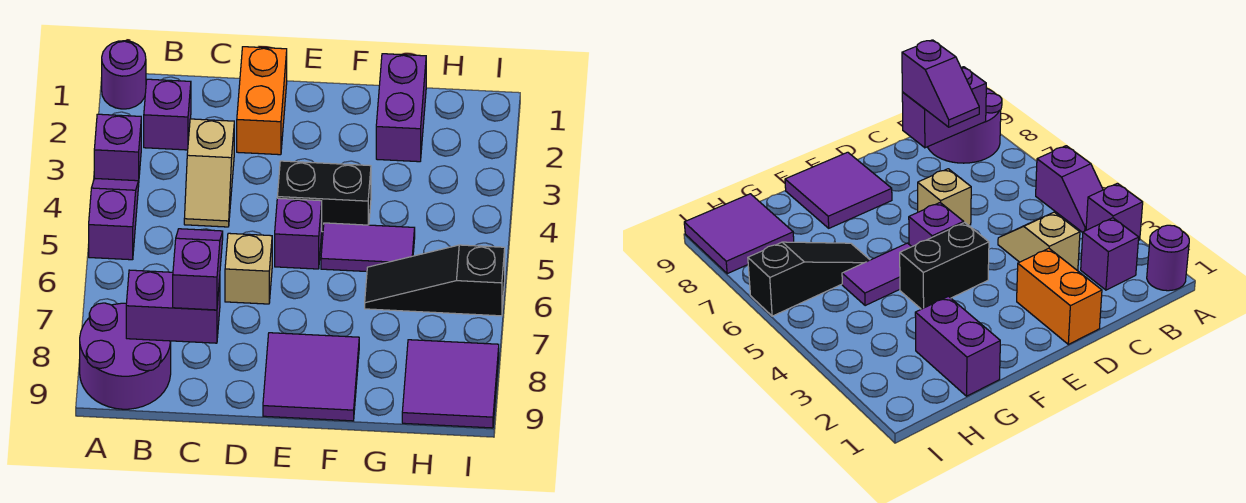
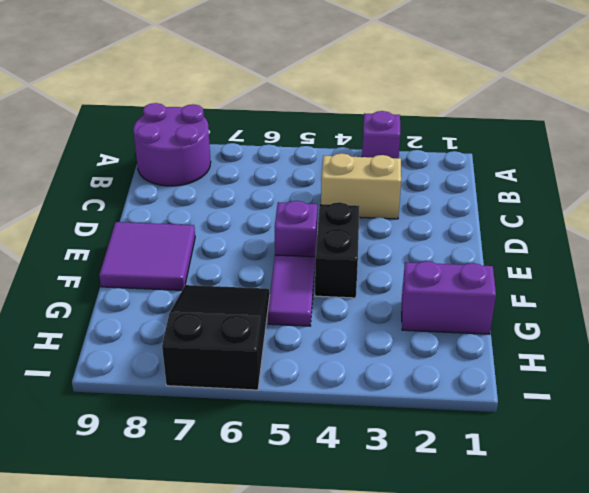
tan brick C3:C4 level 1 -> tan slope C3:C4 level 1 top 3
black slope G6:I7 level 1 top I -> black slope G6:I6 level 1 top I
none -> purple round brick A1 level 1
none -> purple slope A4:A5 level 1 top 5
none -> purple brick B2 level 1

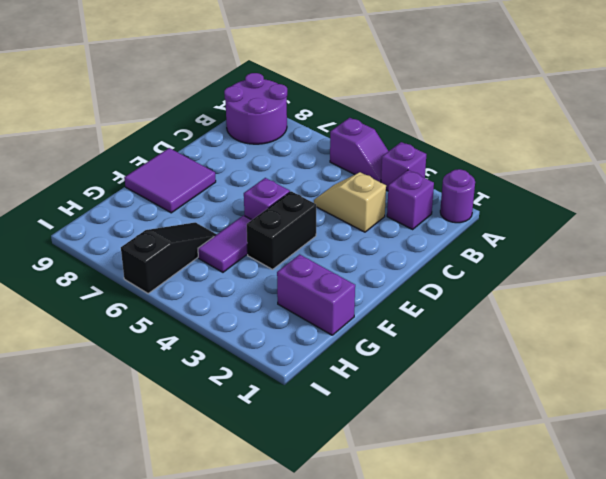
none -> orange brick D1:D2 level 1
none -> tan brick D6 level 1
none -> purple tile H8:I9 level 1

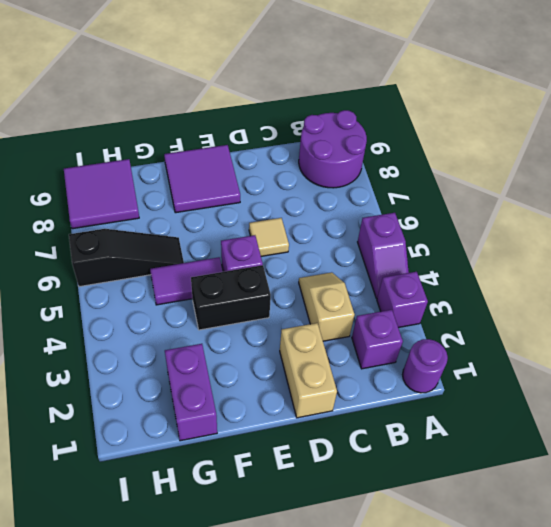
tan brick D1:D2 level 1 -> orange brick D1:D2 level 1
tan tile D6 level 1 -> tan brick D6 level 1
none -> purple brick B8:C8 level 2
none -> purple slope C7:C8 level 3 top 8

